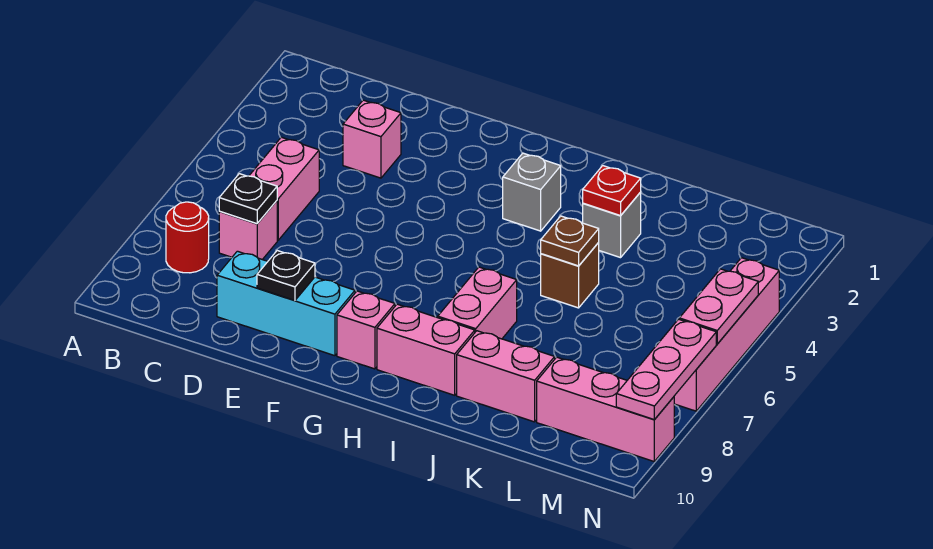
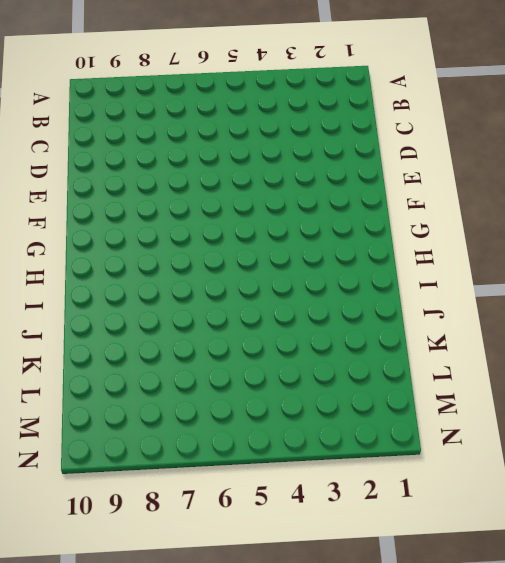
none -> red round brick B8 level 1
none -> pink brick C5:C6 level 1
none -> pink brick C7 level 1

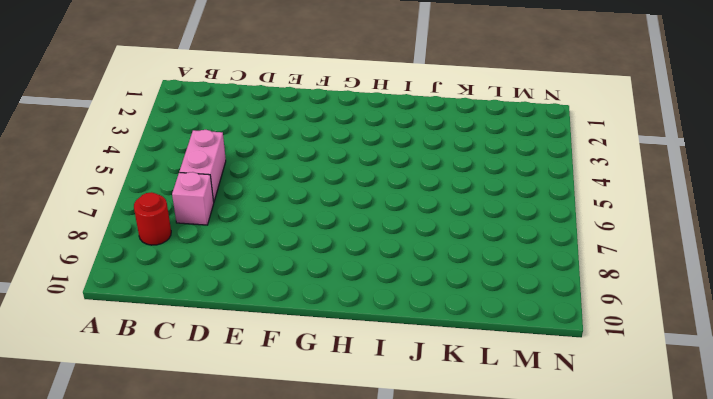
none -> pink brick D3 level 1
none -> cyan brick D9:F9 level 1
none -> pink brick G9 level 1

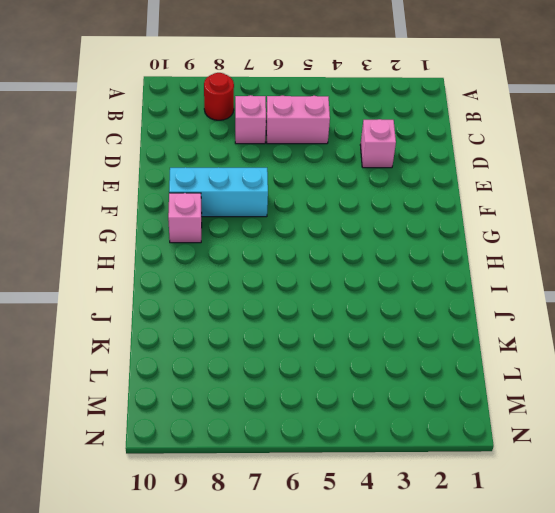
cyan brick F7:F9 level 1 -> cyan brick D9:F9 level 1
none -> grey brick H3 level 1
none -> pink brick H9:I9 level 1
none -> pink brick I7:I8 level 1

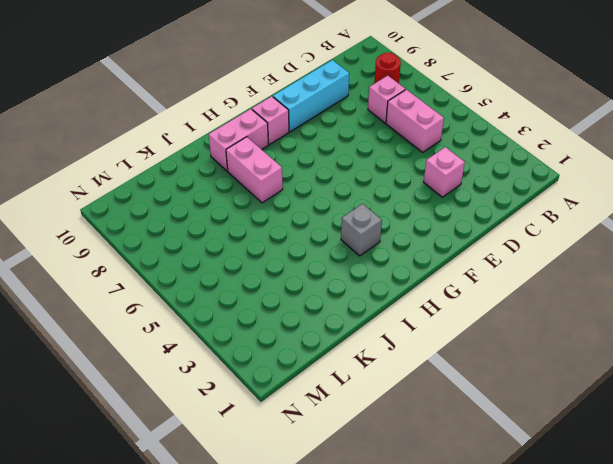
none -> grey brick J3 level 1
none -> brown brick J5 level 1
none -> pink brick J9:K9 level 1

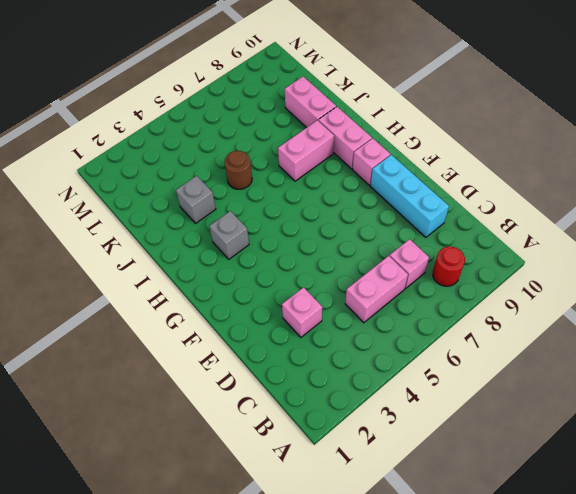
brown round brick J5 level 1 -> brown brick J5 level 1
none -> pink brick L9:N9 level 1
none -> pink brick N4:N7 level 1
none -> black plate C7 level 2

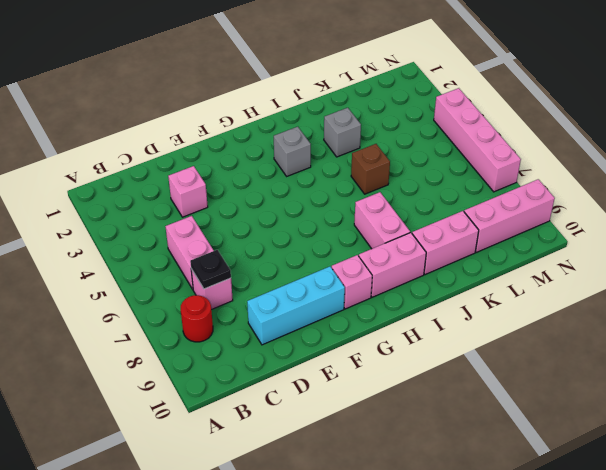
none -> black plate E9 level 2
none -> red plate J3 level 2
none -> brown plate J5 level 2

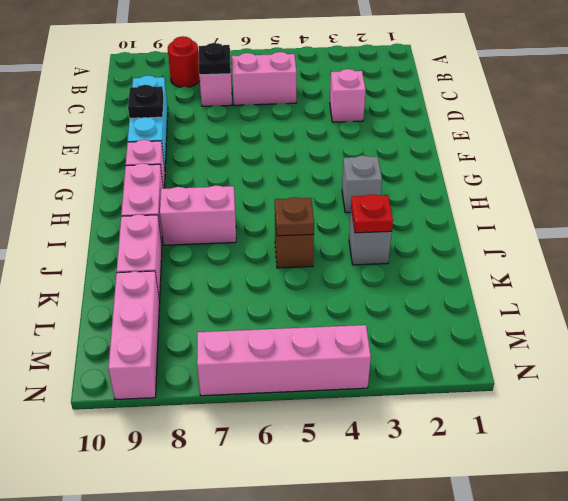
none -> pink plate N5:N6 level 2
none -> pink plate N7:N9 level 2

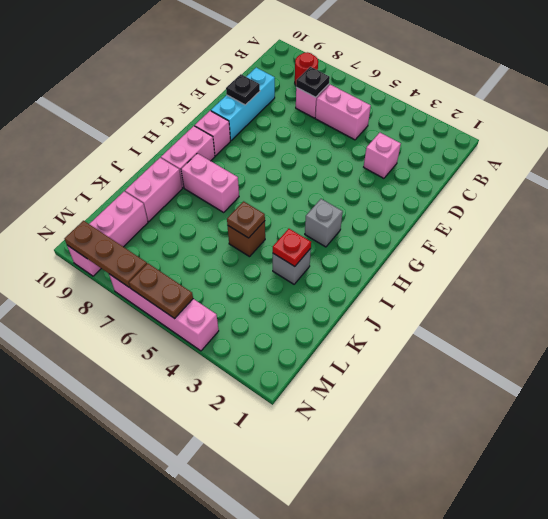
brown plate N5:N6 level 2 -> pink plate N5:N6 level 2
brown plate N7:N9 level 2 -> pink plate N7:N9 level 2

